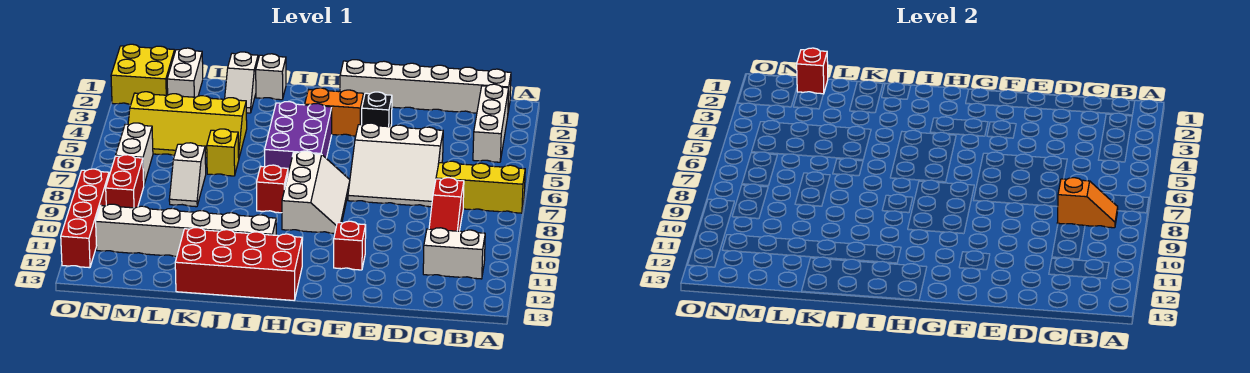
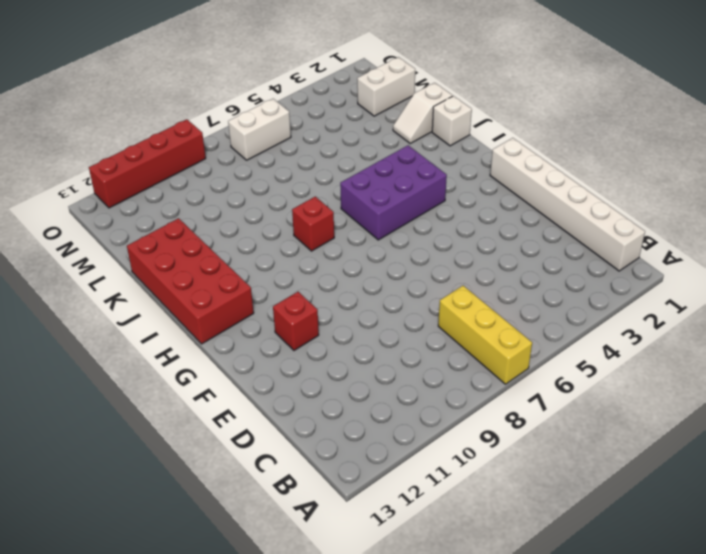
none -> white brick B2:B4 level 1
none -> white brick B11:C11 level 1
none -> red slope C8:C10 level 1 top 8

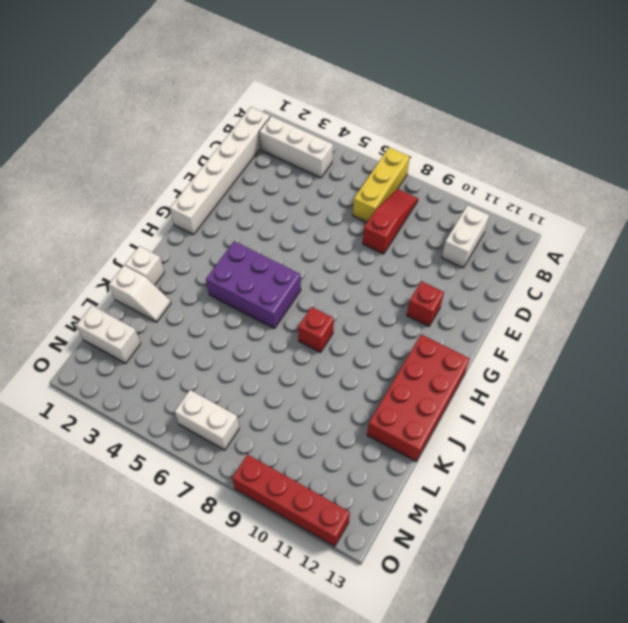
red slope B8:D8 level 1 top D -> red slope C8:C10 level 1 top 8
none -> white slope D5:F7 level 1 top 5
none -> black brick F3 level 1
none -> orange brick G3:H3 level 1

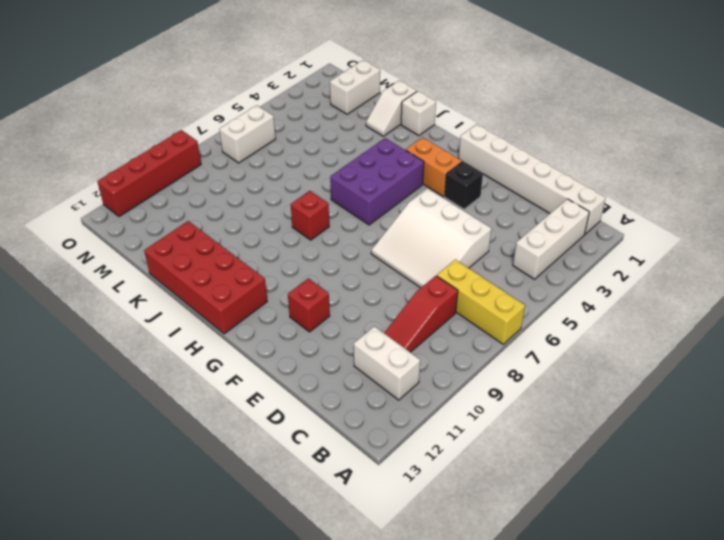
none -> white slope G7:H9 level 1 top H
none -> white brick I11:N11 level 1
none -> yellow slope K4:N5 level 1 top 4

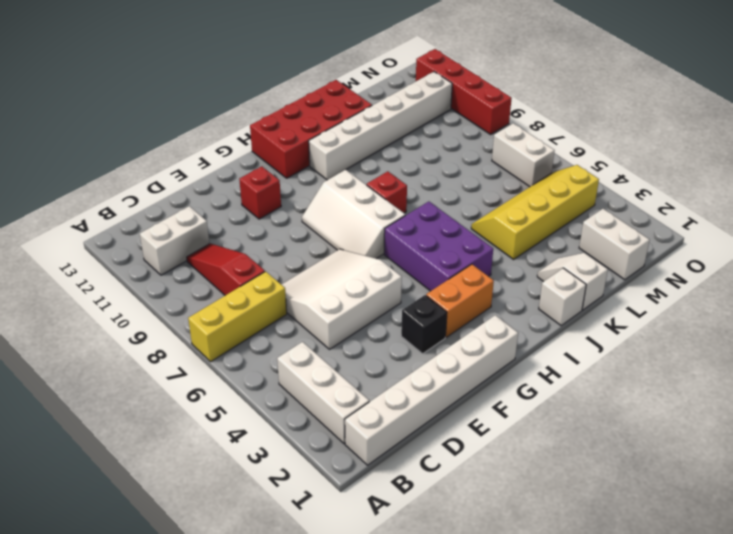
none -> yellow brick K6 level 1
none -> white slope L7:L8 level 1 top 7
none -> yellow brick N1:O2 level 1

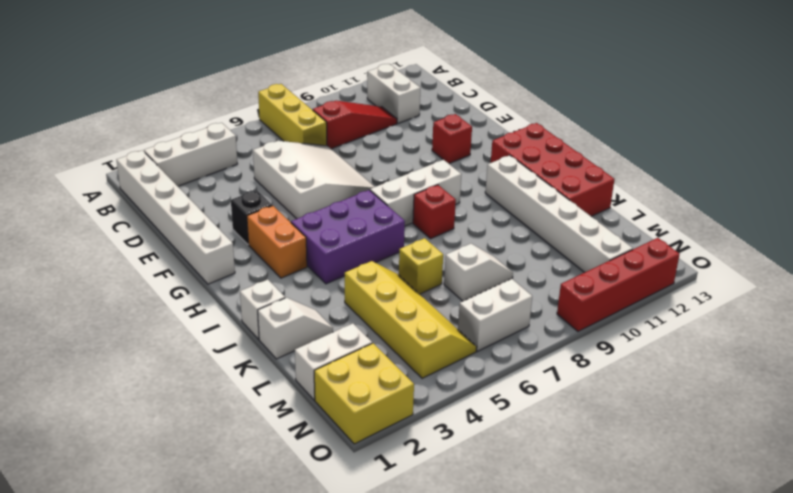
none -> red brick N8:N9 level 1
none -> orange slope B8:C8 level 2 top C
none -> red brick M1 level 2

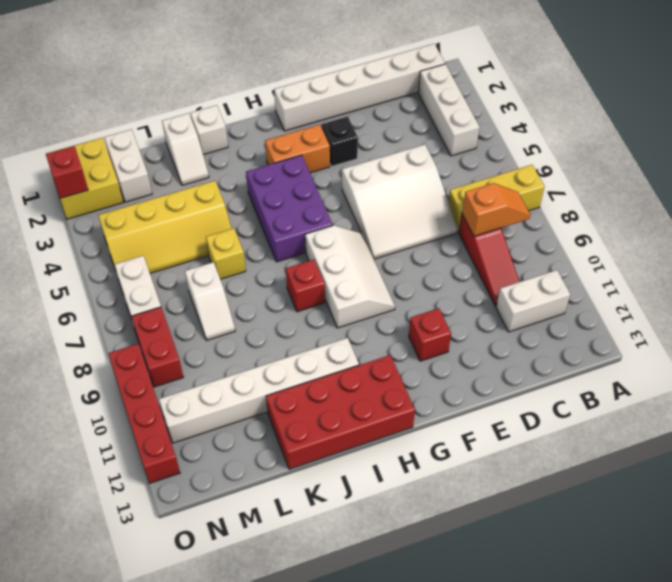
red brick O2 level 2 -> red brick M1 level 2

